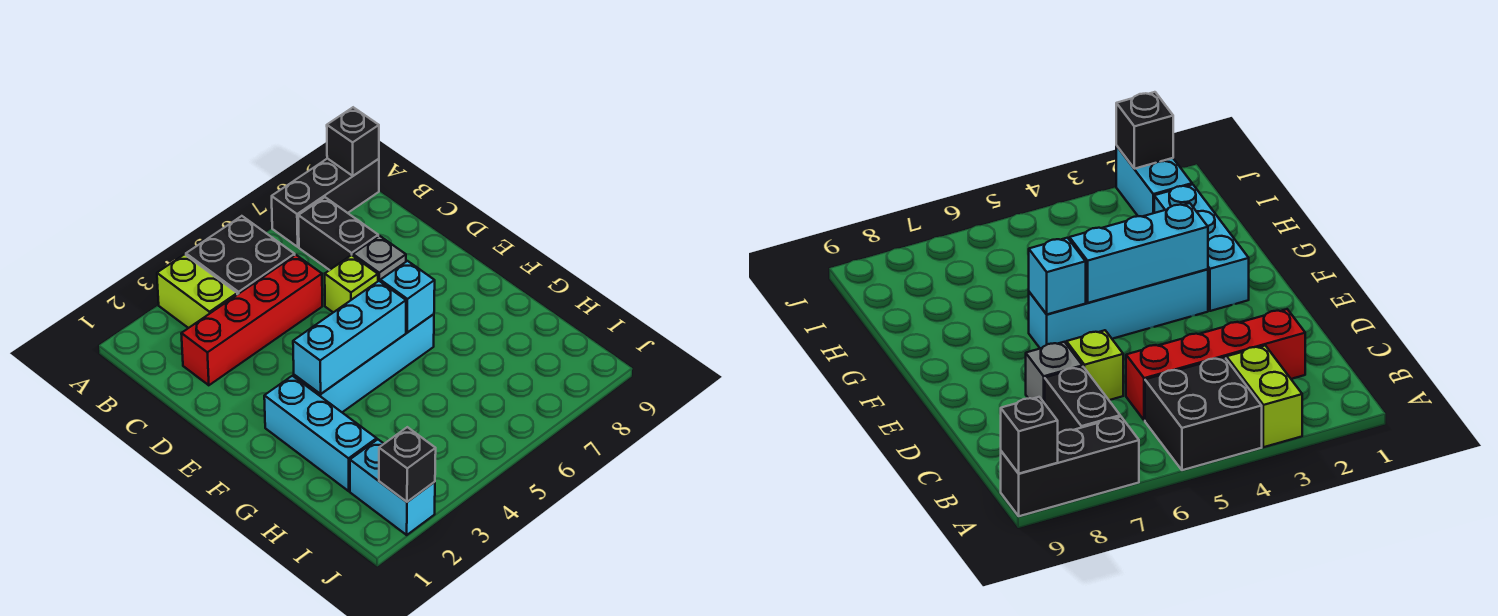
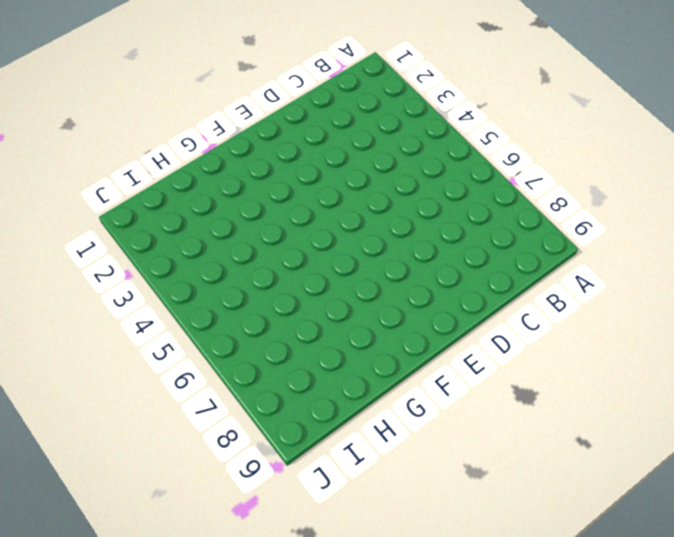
none -> lime brick A3:B3 level 1
none -> black brick A4:B5 level 1
none -> black brick A7:A9 level 1

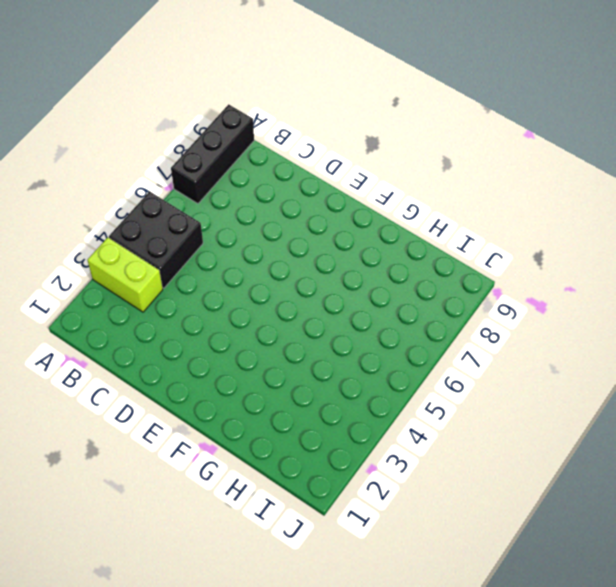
none -> black brick B7:C7 level 1
none -> red brick C2:C5 level 1
none -> lime brick D6 level 1

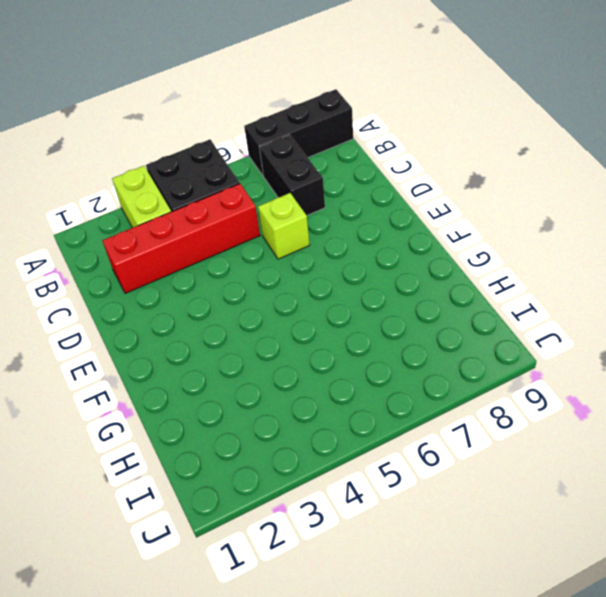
none -> grey brick D7 level 1
none -> cyan brick F2:H2 level 1
none -> cyan brick F3:F6 level 1

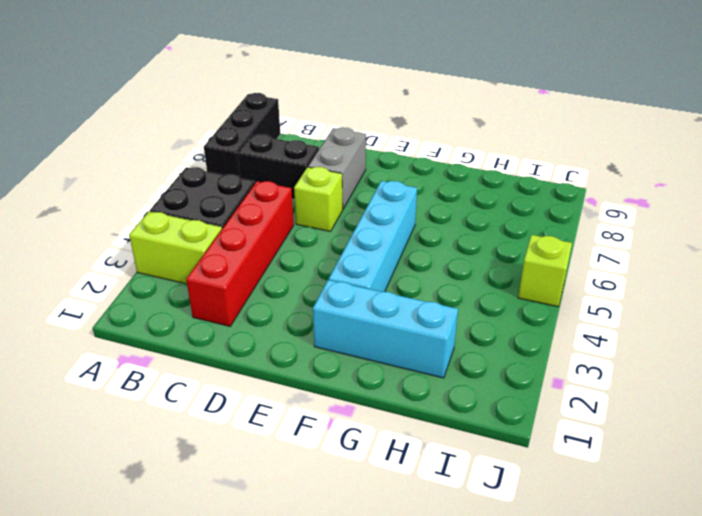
grey brick D7:D8 level 1 -> grey brick D7 level 1
lime brick J5 level 1 -> none
none -> cyan brick I2:J2 level 1
none -> black brick A9 level 2
none -> cyan brick F3:F5 level 2

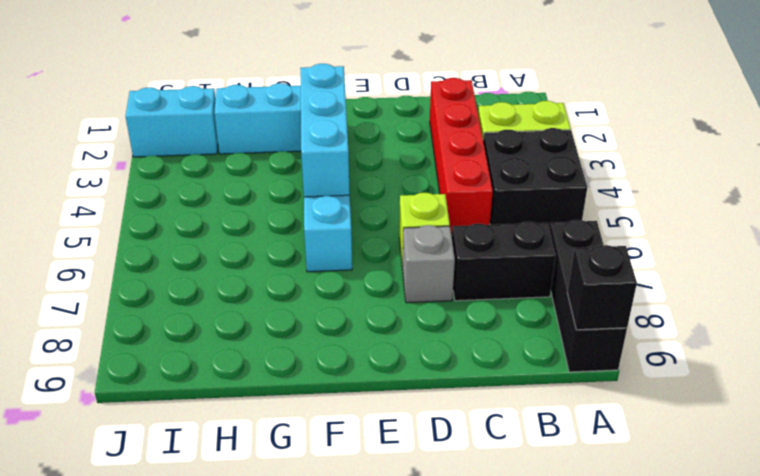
none -> cyan brick F6 level 2
none -> black brick J2 level 2

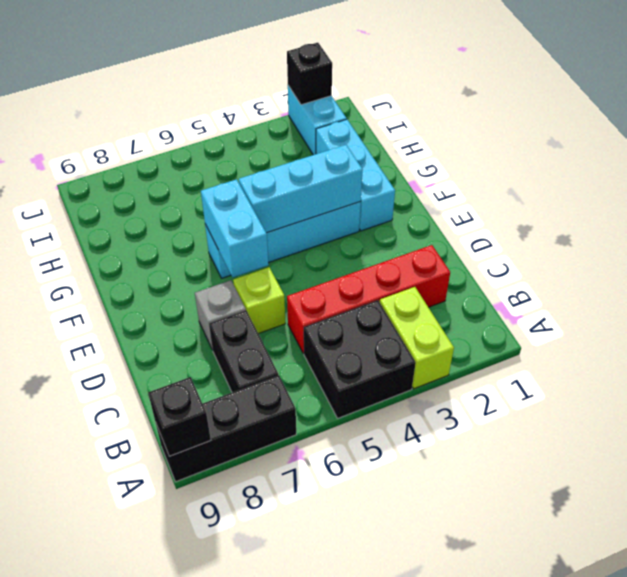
cyan brick E6:F6 level 2 -> cyan brick F6 level 2

